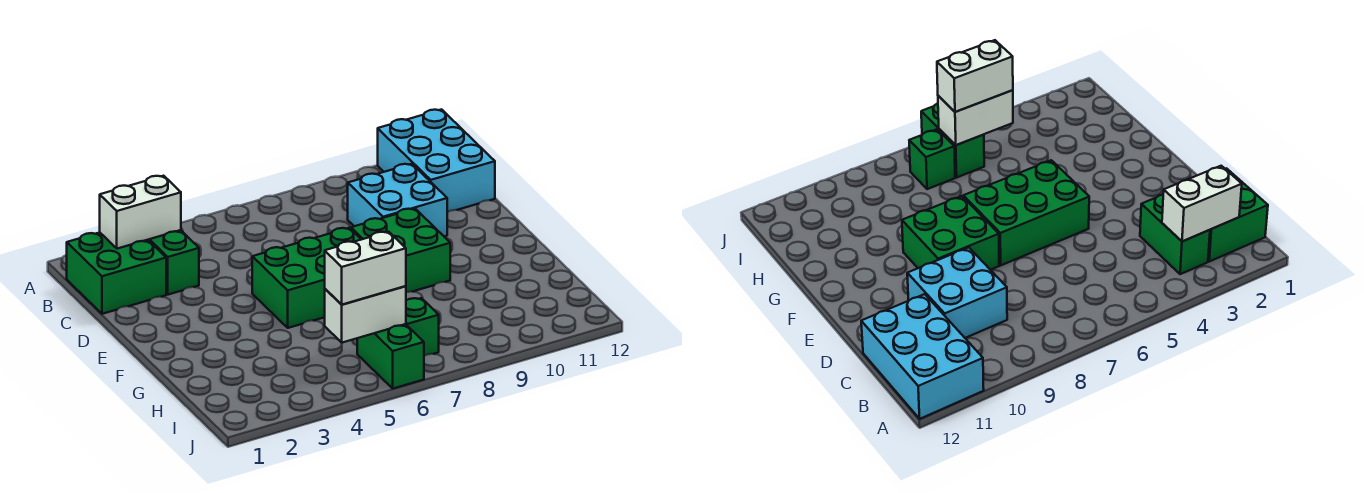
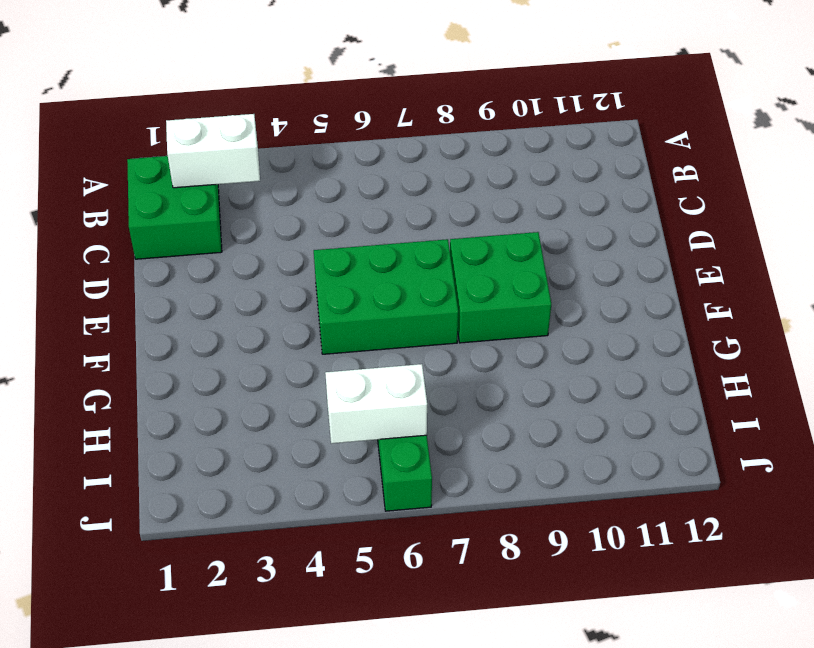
none -> cyan brick A11:C12 level 1
none -> green brick B3:C3 level 1

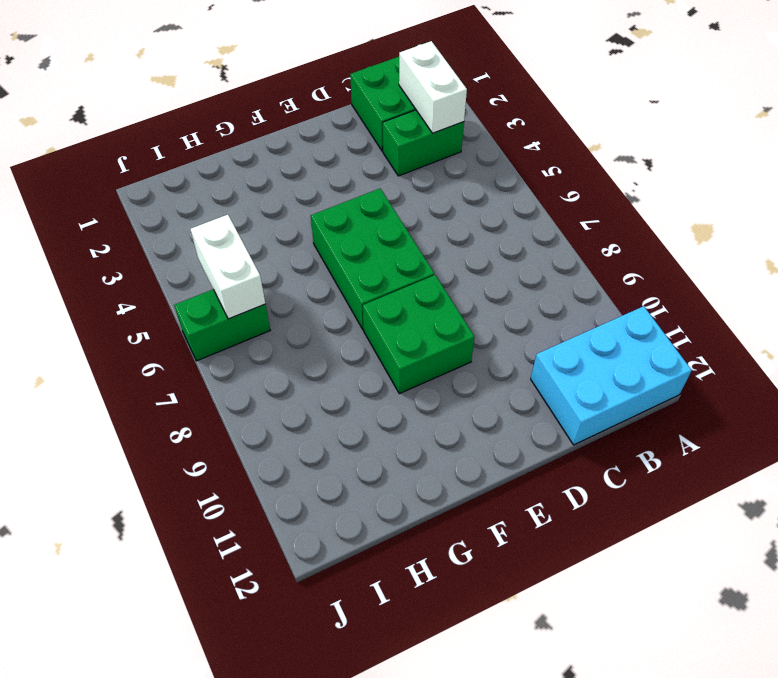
none -> cyan brick C9:D10 level 1
none -> green brick I7 level 1

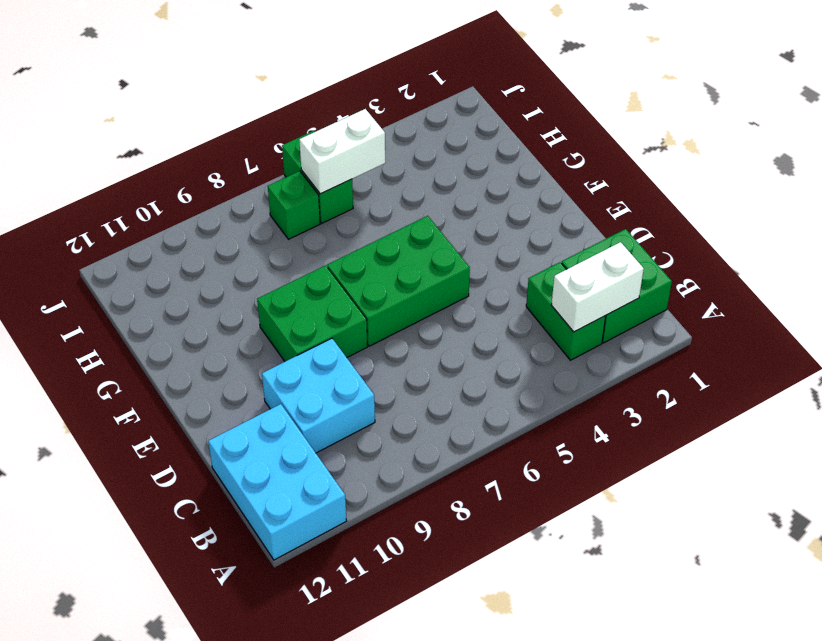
none -> white brick I5:I6 level 3

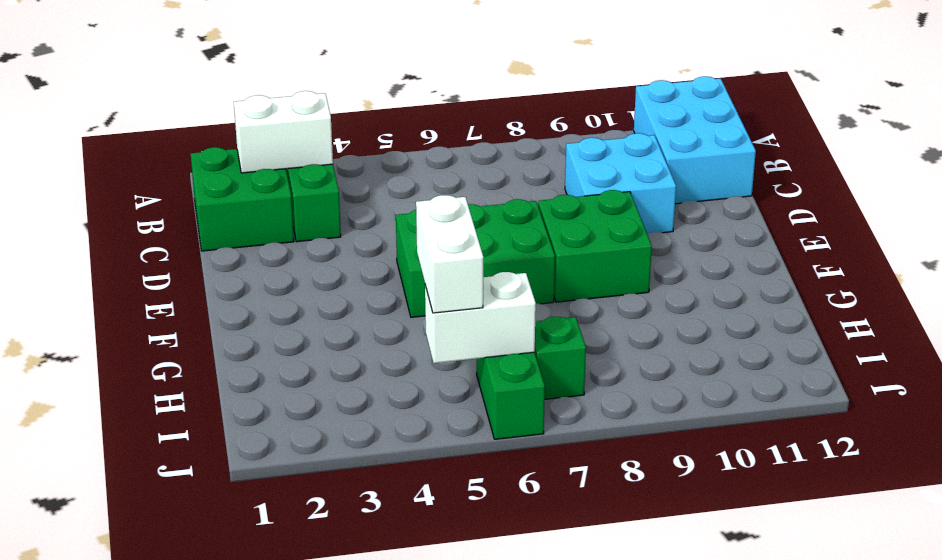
white brick H5:I5 level 3 -> white brick I5:I6 level 3

